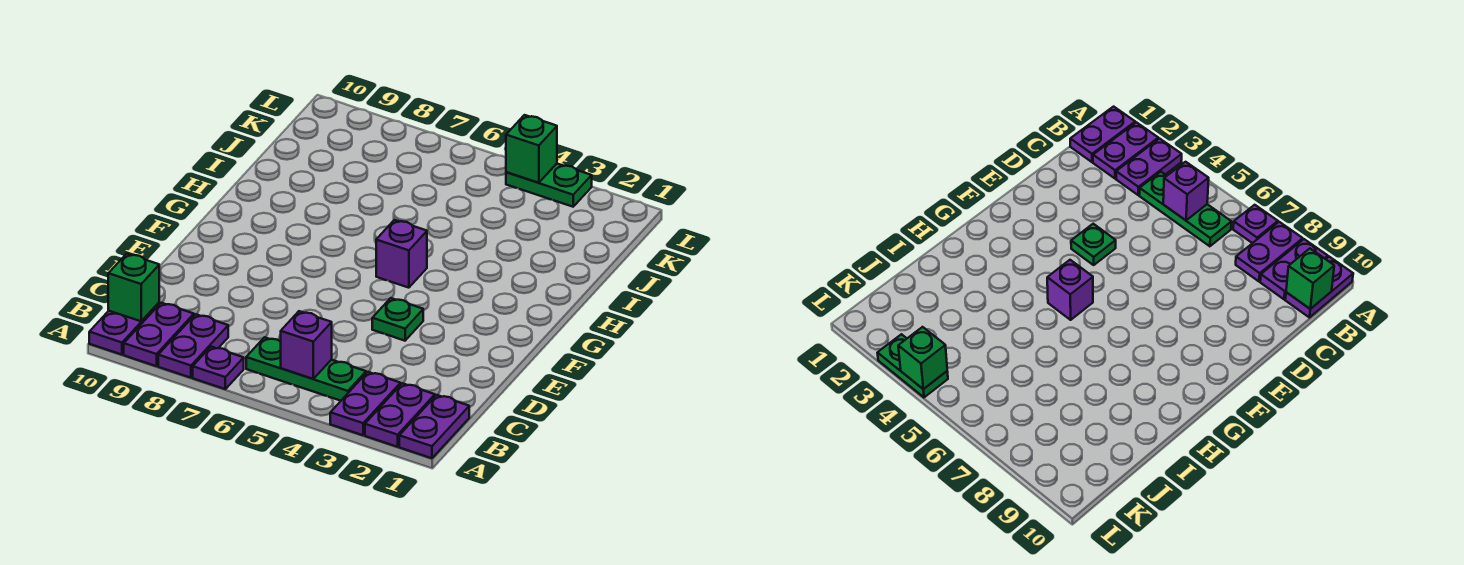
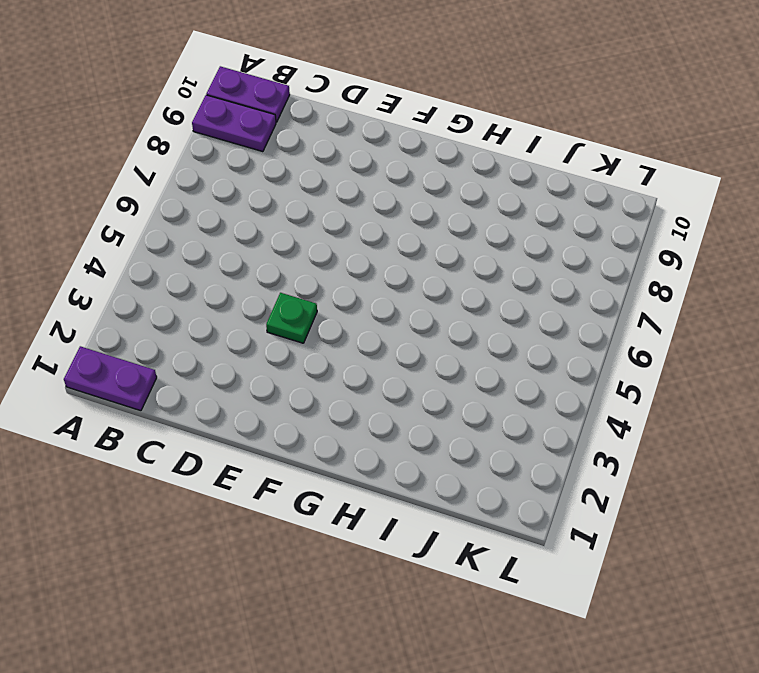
none -> purple plate A2:B2 level 1
none -> purple plate A3:B3 level 1
none -> purple plate A7 level 1

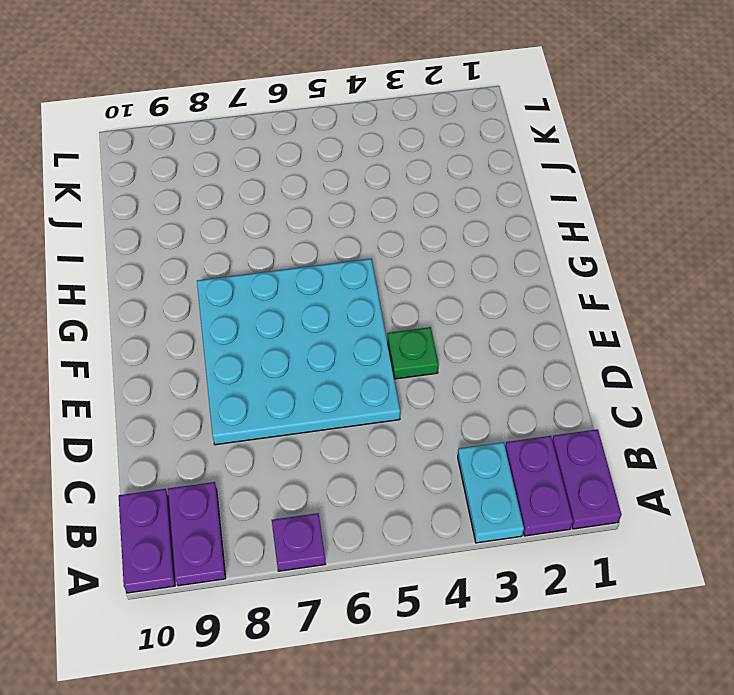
cyan plate A3:B3 level 1 -> purple plate A3:B3 level 1
cyan plate D5:G8 level 1 -> purple brick G5 level 1
none -> purple plate A8:B8 level 1
none -> green plate B4:B6 level 1
none -> green plate L3:L4 level 1

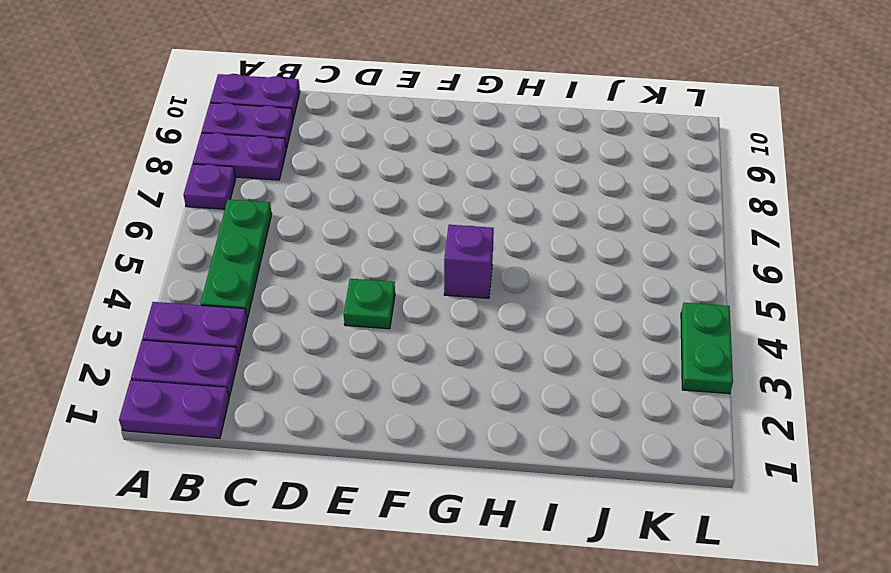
none -> purple brick B5 level 2
none -> green brick B10 level 2
none -> green brick L4 level 2

